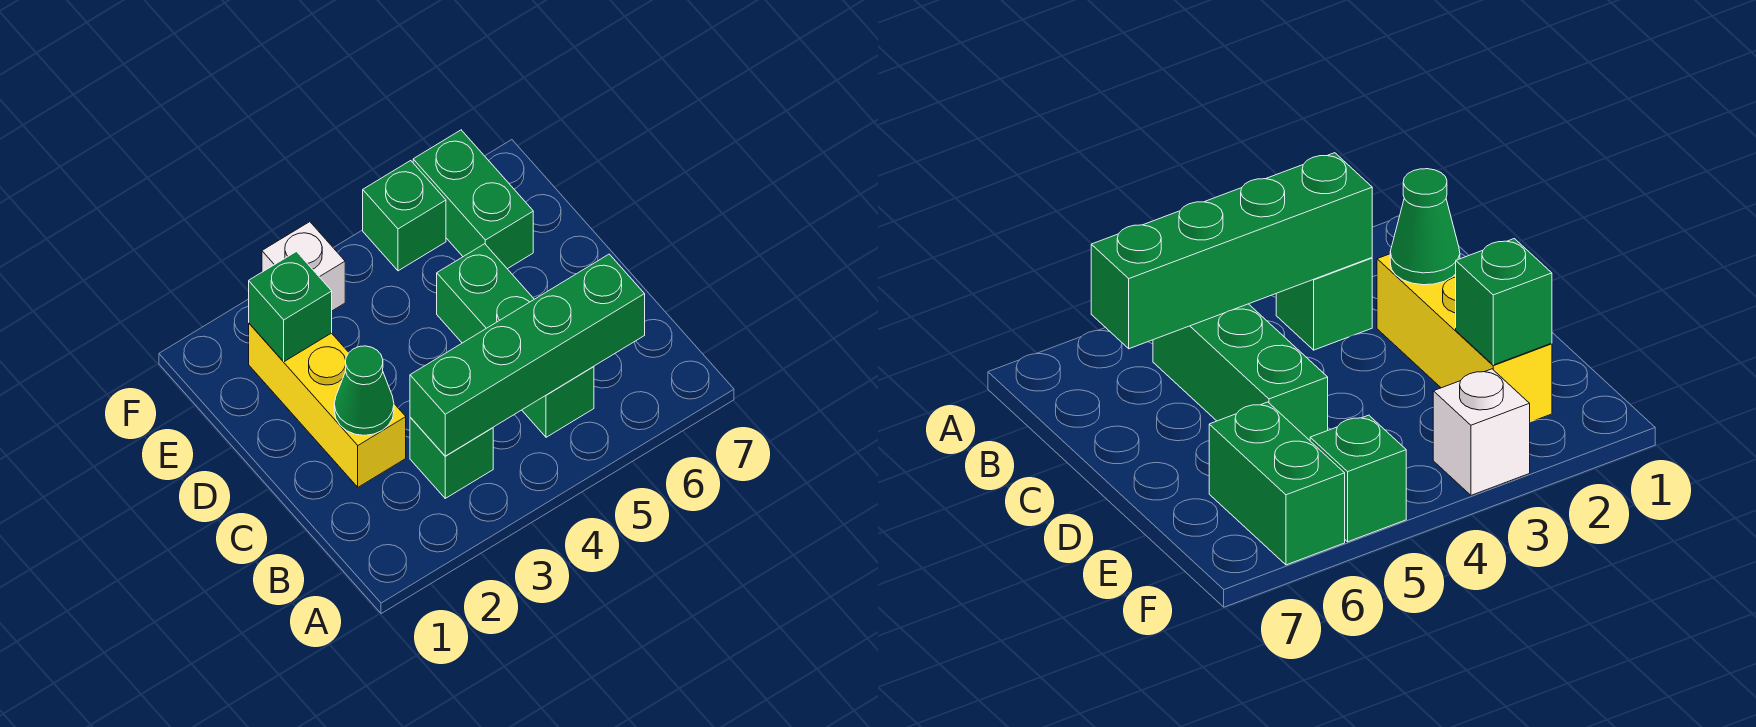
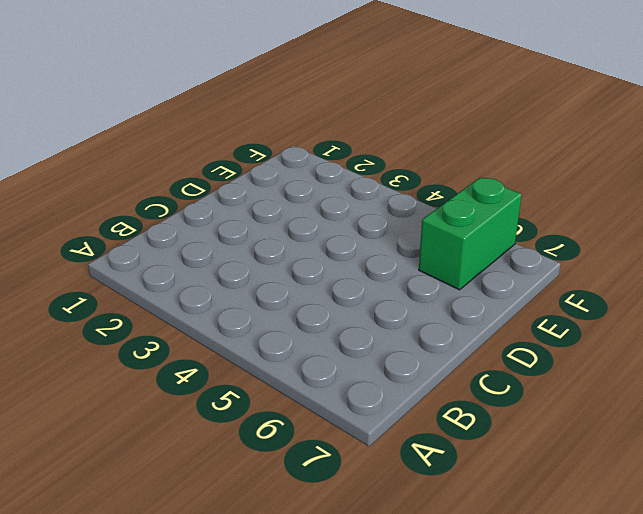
none -> green brick B3 level 1
none -> green brick B5:D5 level 1

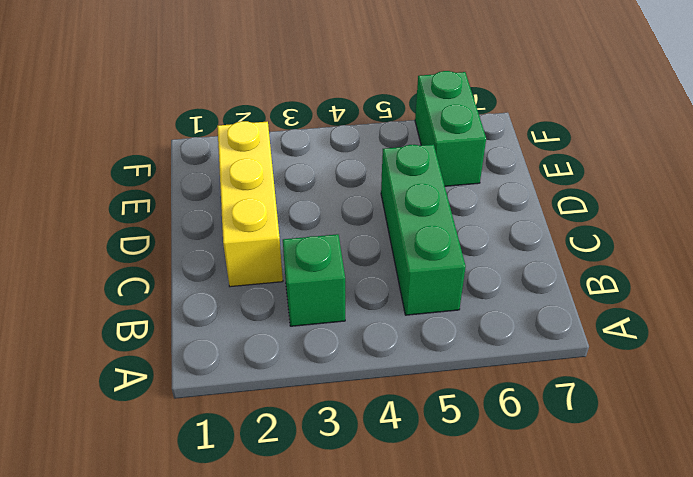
none -> white brick F3 level 1
none -> green brick F5 level 1

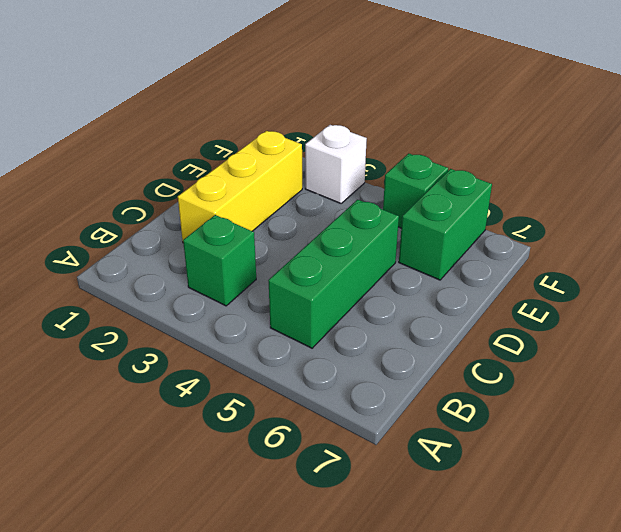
none -> green brick B3:B6 level 2
none -> green cone C2 level 2

